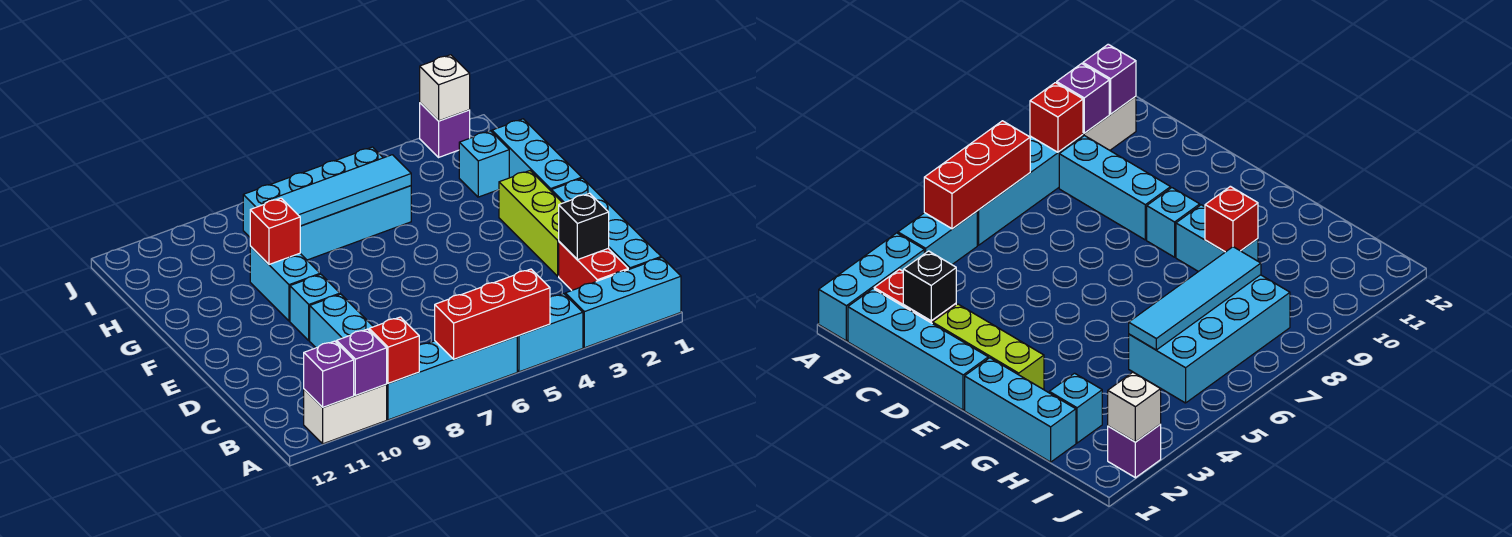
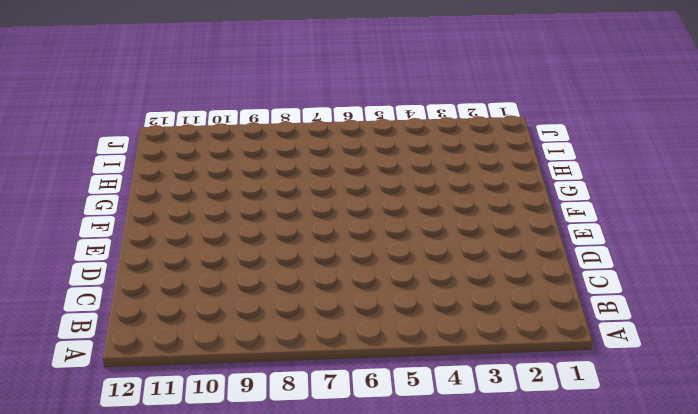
none -> cyan brick A1:A3 level 1
none -> cyan brick A4:A5 level 1
none -> cyan brick A6:A9 level 1

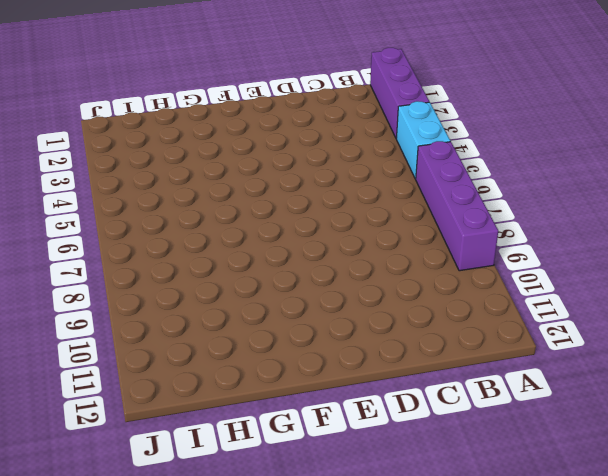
purple brick A1:A3 level 1 -> cyan brick A1:A3 level 1
purple brick A6:A9 level 1 -> cyan brick A6:A9 level 1
none -> white brick A10:A11 level 1
none -> cyan brick B1:E1 level 1
none -> red brick B2:C2 level 1

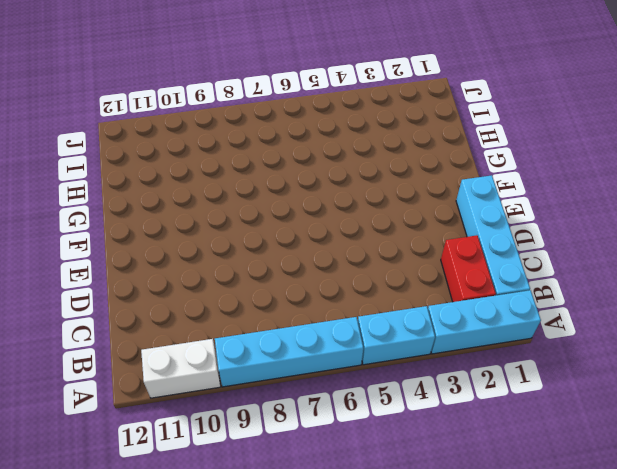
none -> cyan brick B9:D9 level 1
none -> lime brick D2:F2 level 1
none -> cyan brick E9 level 1

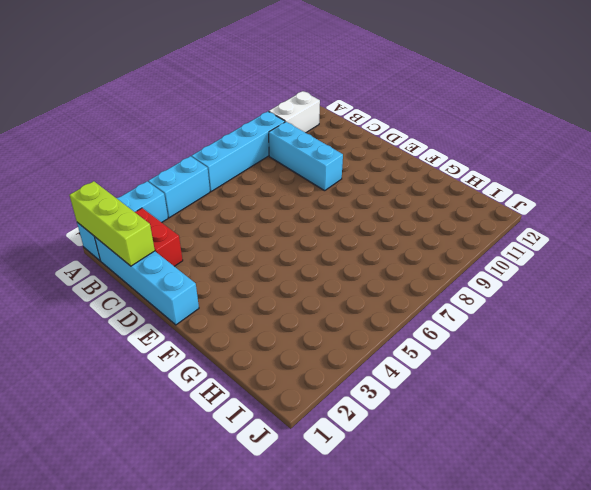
lime brick A1:C1 level 2 -> lime brick D2:F2 level 1
none -> cyan brick E9 level 1
none -> cyan brick F1:H1 level 1
none -> cyan brick F9:G9 level 1

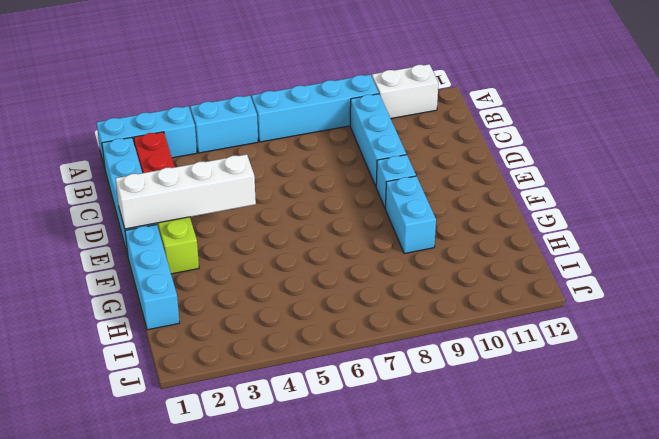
white brick E1:E4 level 2 -> none
none -> cyan brick H2 level 1
none -> cyan brick H5:I8 level 1
none -> purple brick J2 level 1

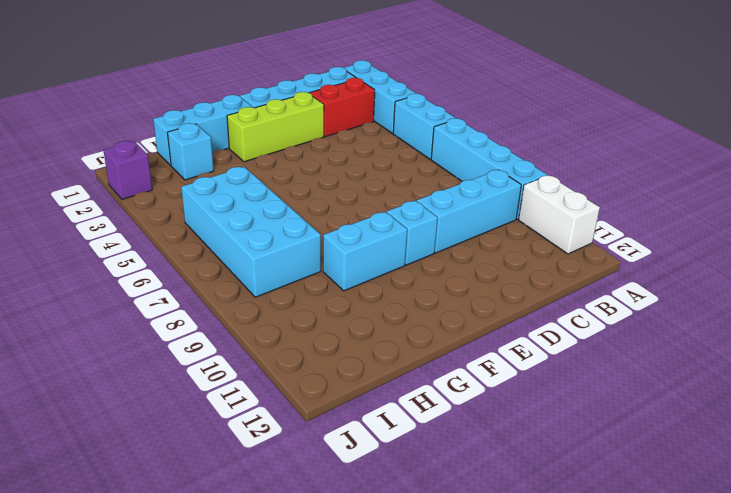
none -> red brick A5:A7 level 2
none -> red brick A9 level 2
none -> purple brick A10 level 2

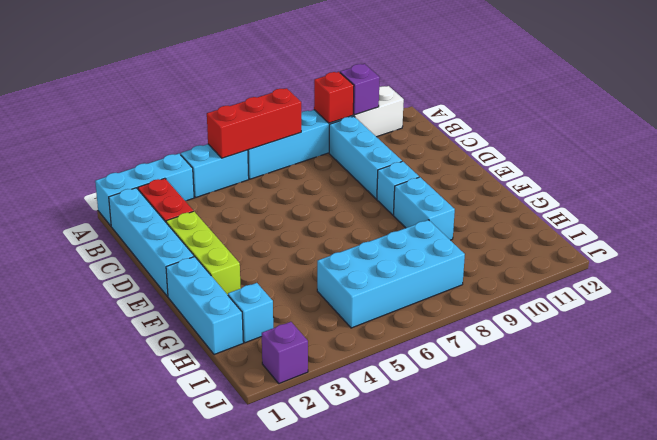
none -> purple brick A11 level 2
none -> black brick C2 level 2
none -> red brick G9 level 2

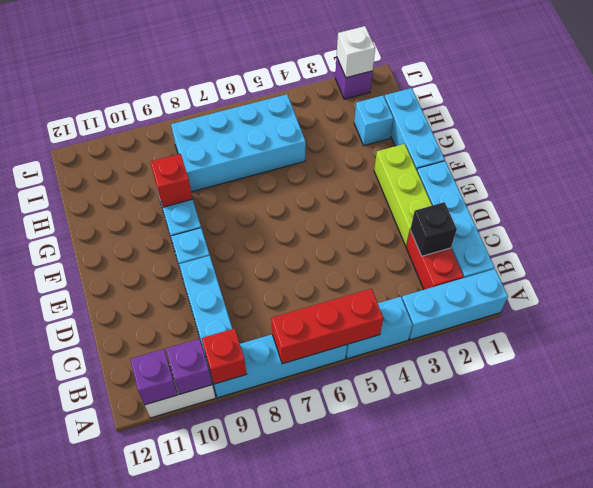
none -> cyan tile H5:H8 level 2

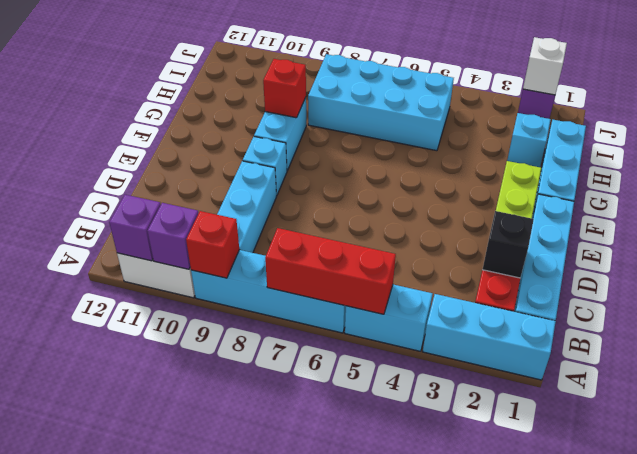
none -> cyan tile H5:H8 level 2

